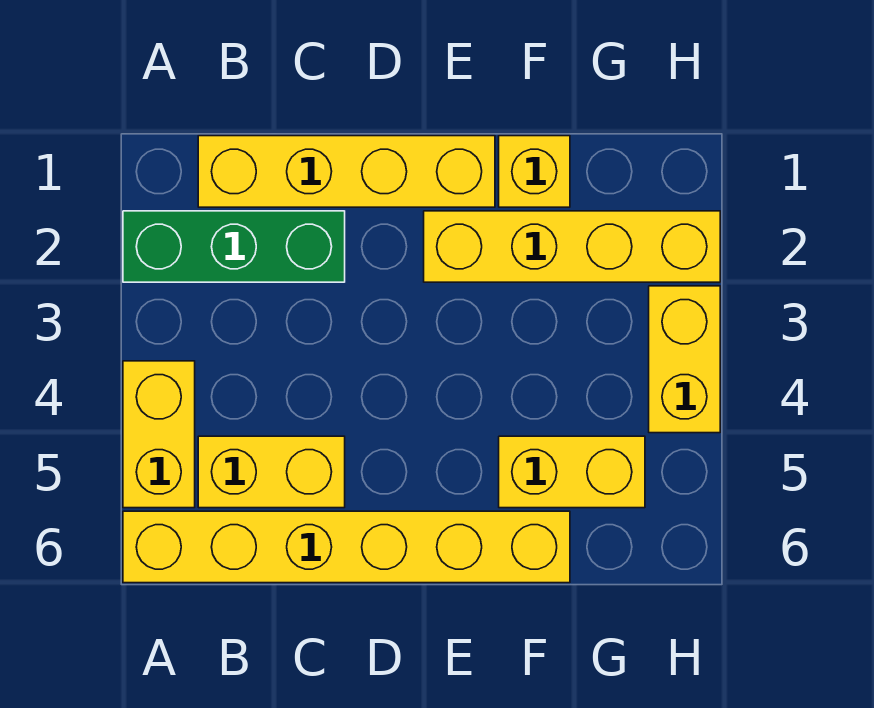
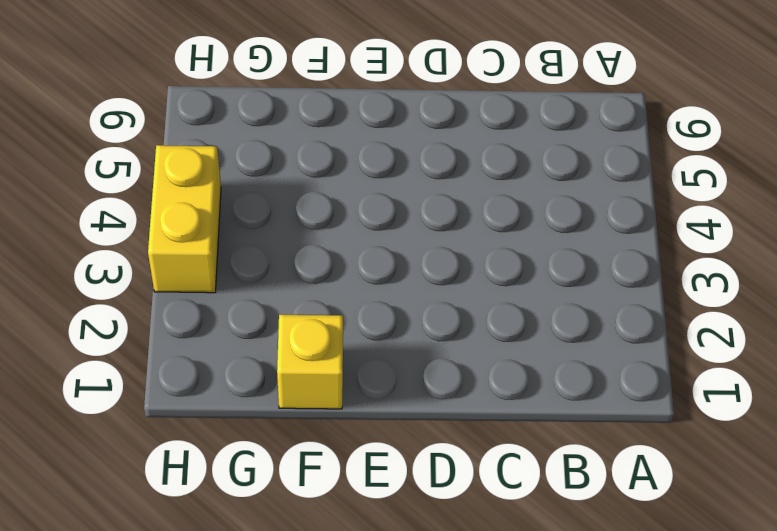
none -> green brick A2:C2 level 1
none -> yellow brick A4:A5 level 1

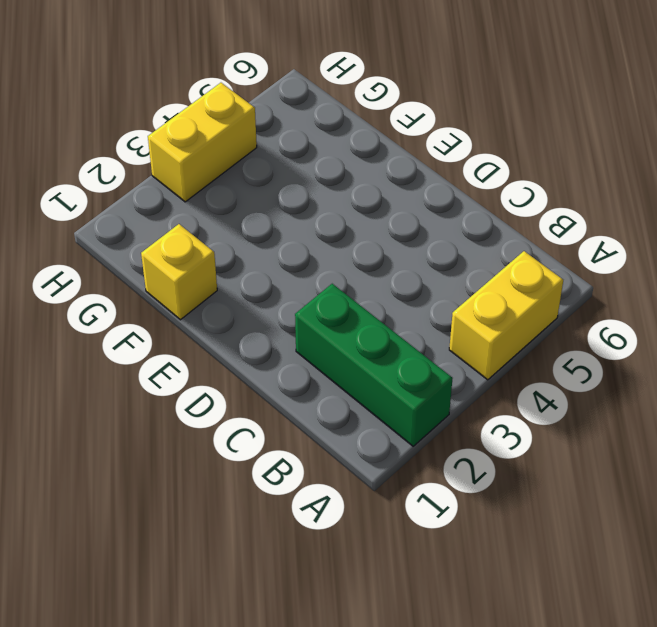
none -> yellow brick A6:F6 level 1
none -> yellow brick B1:E1 level 1

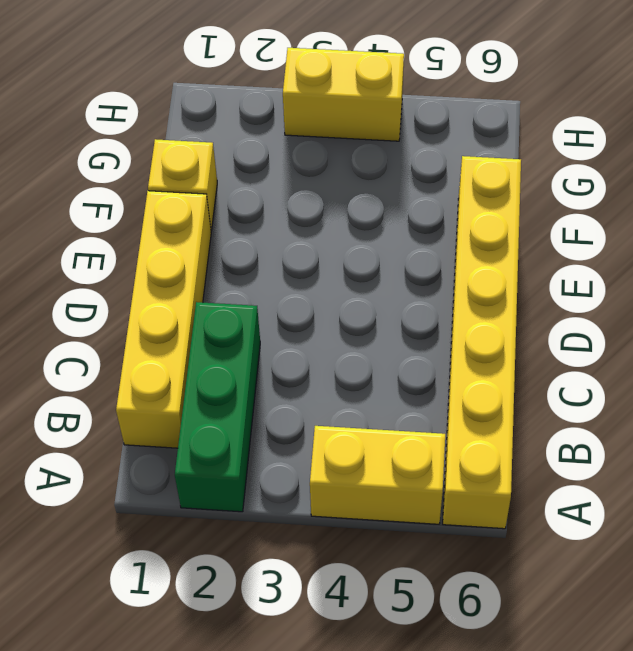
none -> yellow brick B5:C5 level 1
none -> yellow brick E2:H2 level 1

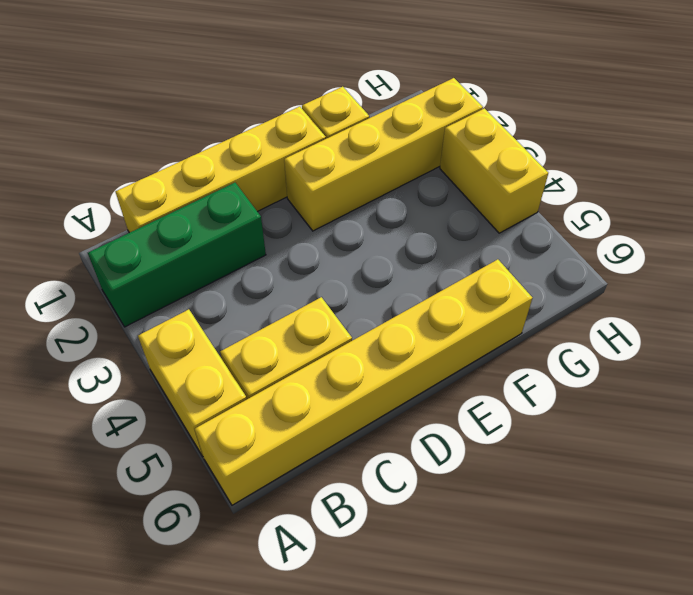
none -> yellow brick F5:G5 level 1

